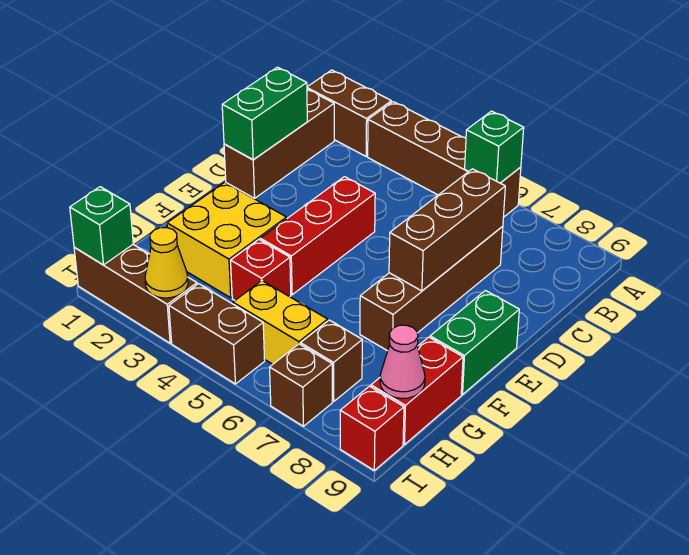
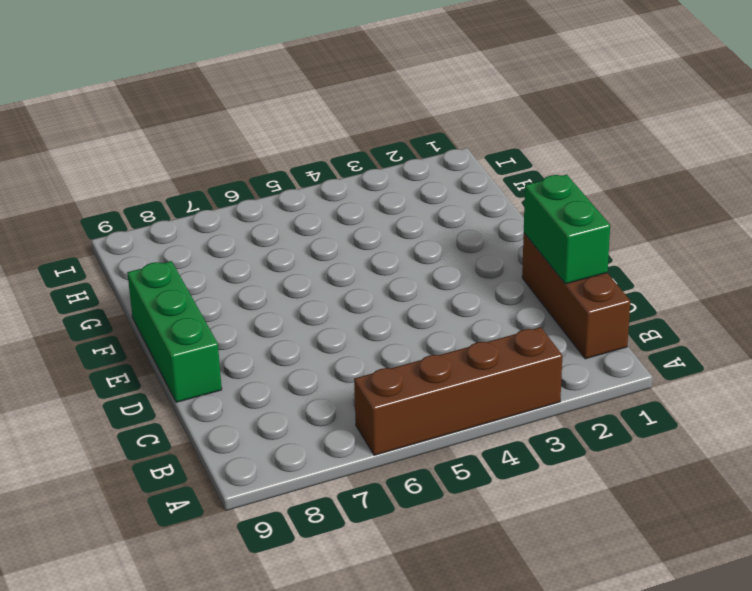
green brick D9:F9 level 1 -> green brick E9:F9 level 1
none -> brown brick A1:A2 level 1
none -> brown brick C7:F7 level 1
none -> red brick D4:F4 level 1

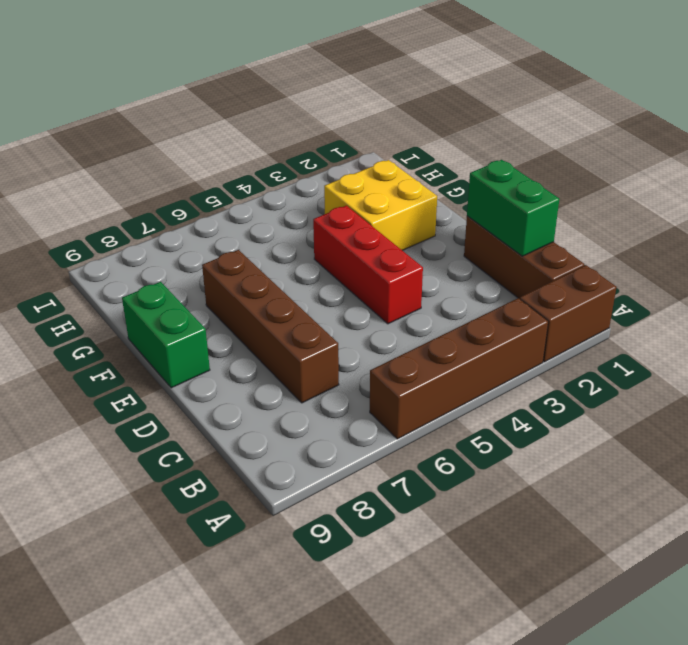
none -> red brick G4 level 1
none -> red brick G9:H9 level 1
none -> yellow brick H5:H6 level 1

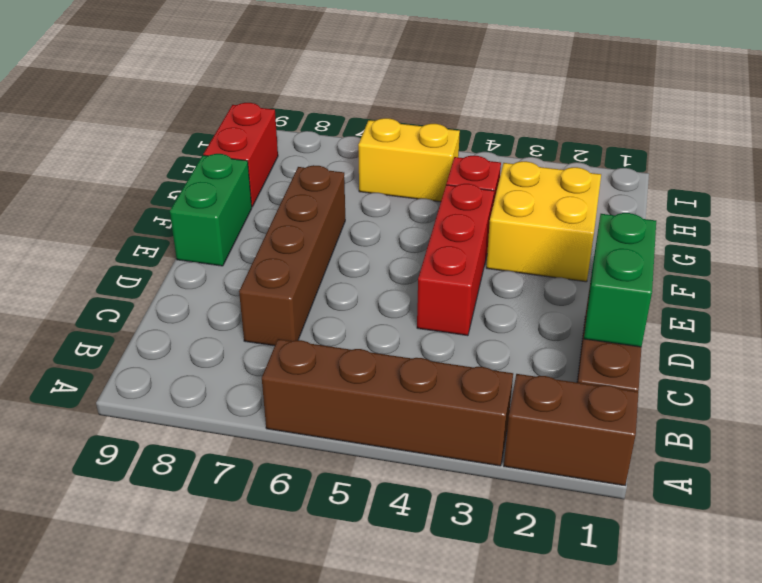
none -> brown brick H7 level 1
none -> brown brick I1:I3 level 1
none -> brown brick I4:I5 level 1

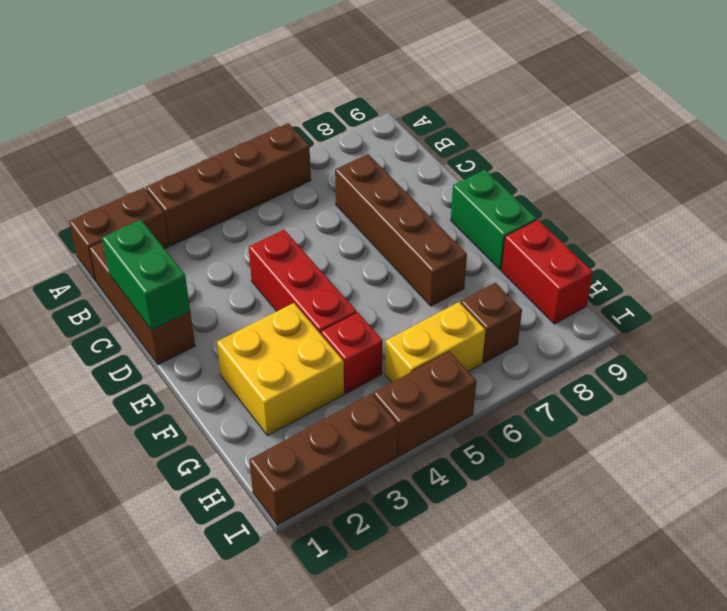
none -> brown brick I7 level 1
none -> red brick I9 level 1
none -> green brick A6 level 2

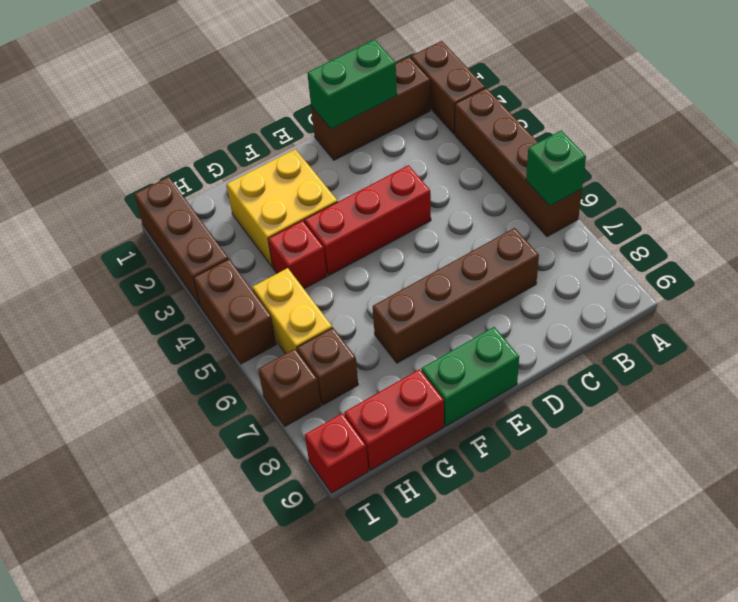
none -> brown brick C7:E7 level 2
none -> pink cone H9 level 2
none -> green brick I1 level 2

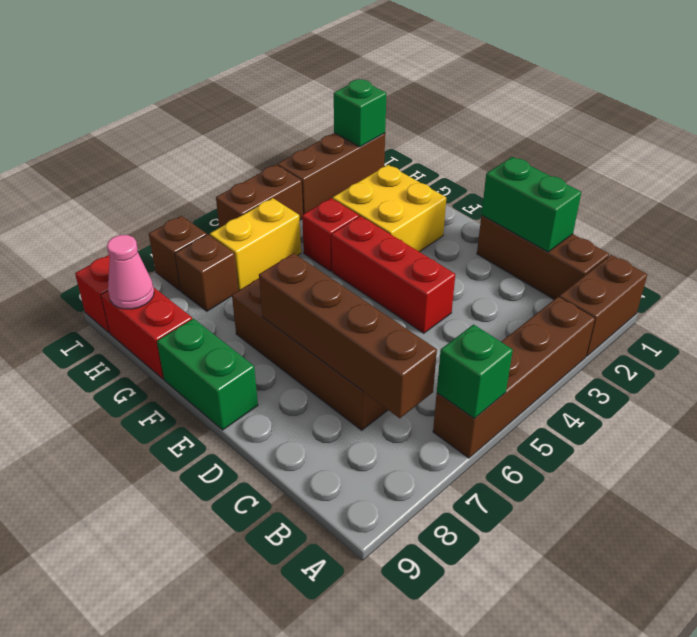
brown brick B7:E7 level 2 -> brown brick C7:E7 level 2
none -> yellow cone I3 level 2

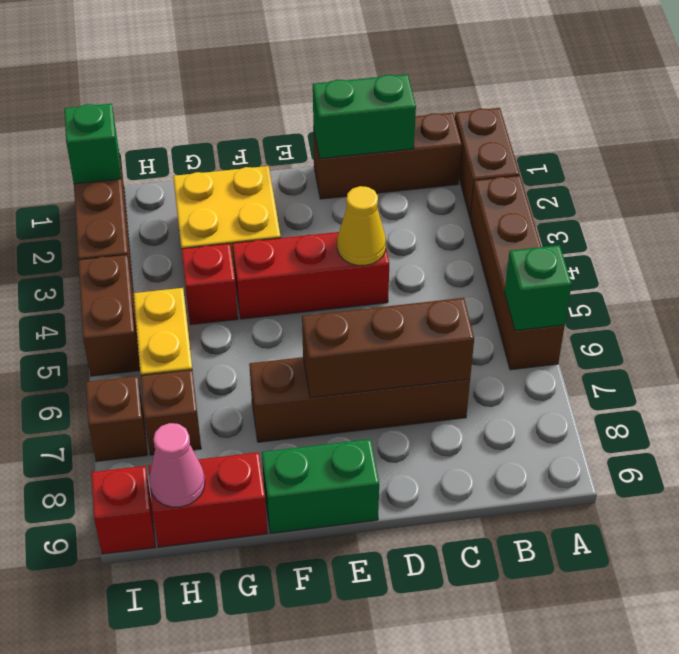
yellow cone D4 level 2 -> yellow cone I3 level 2

